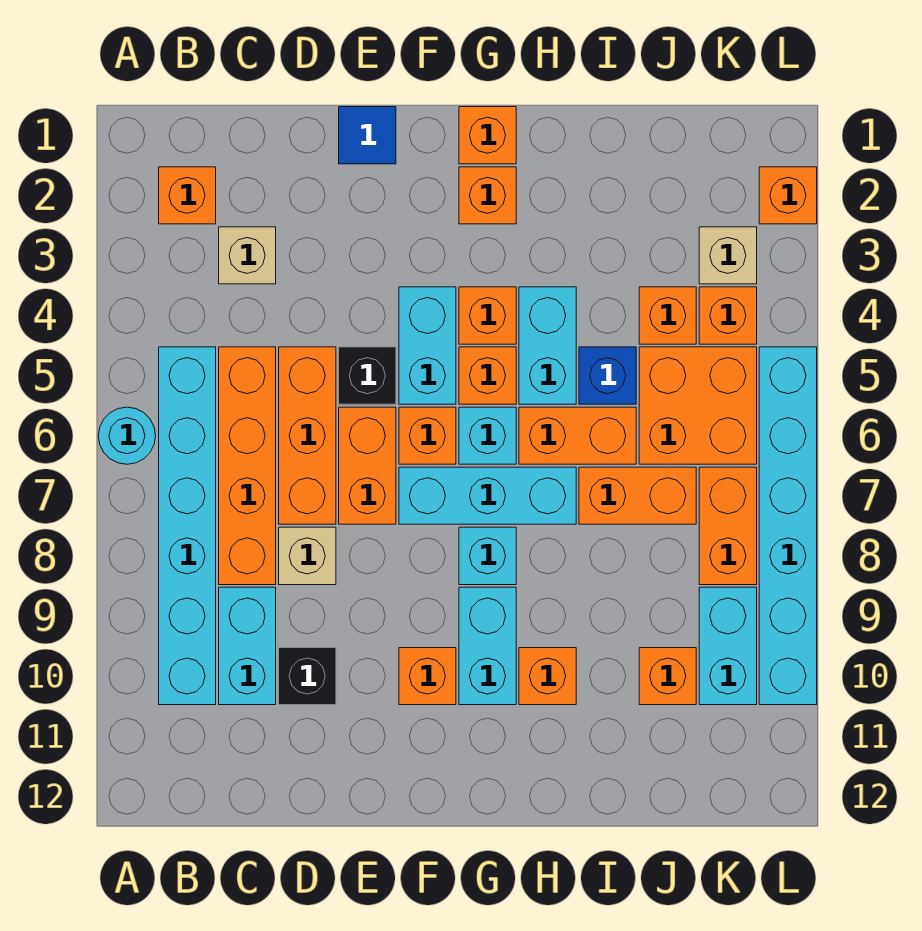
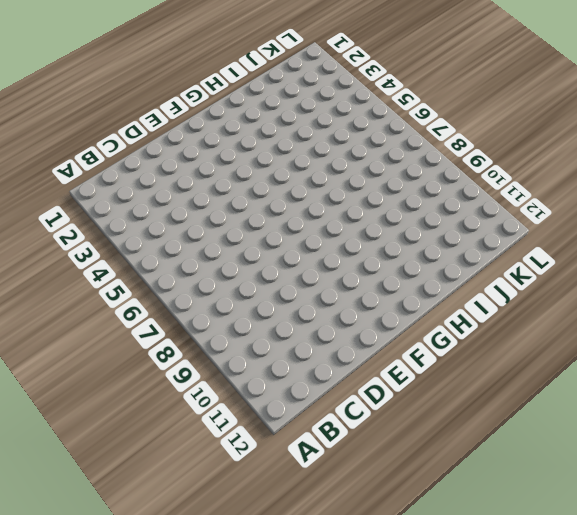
none -> cyan round brick A6 level 1
none -> orange brick B2 level 1
none -> cyan brick B5:B10 level 1
none -> tan brick C3 level 1

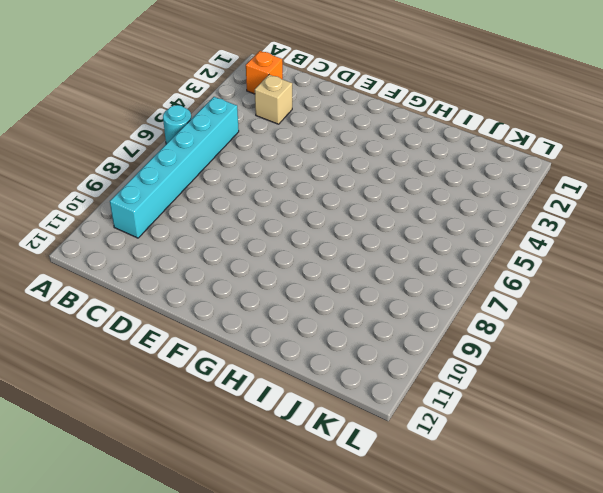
none -> orange brick C5:C8 level 1
none -> cyan brick C9:C10 level 1
none -> orange brick D5:D7 level 1
none -> tan brick D8 level 1

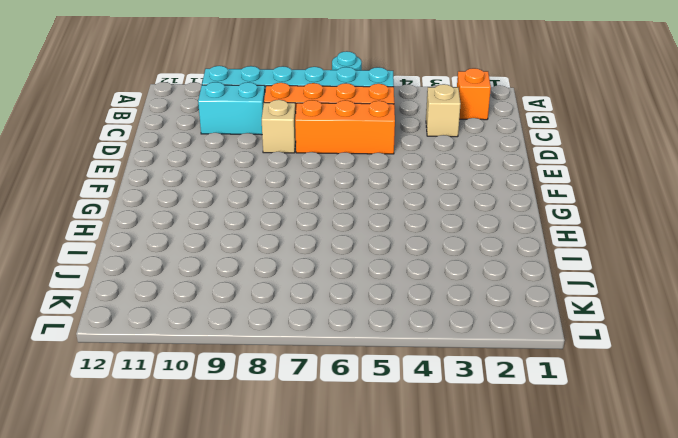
none -> black brick D10 level 1
none -> blue tile E1 level 1
none -> black brick E5 level 1
none -> orange brick E6:E7 level 1

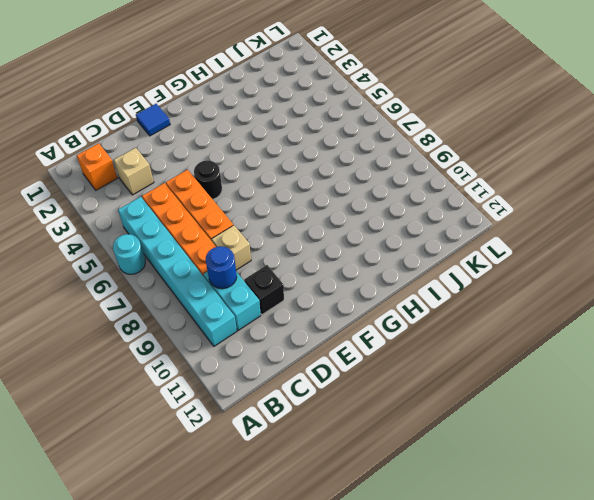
blue round brick C9 level 2 -> none
black round brick E5 level 1 -> black brick E5 level 1
none -> orange brick E6:E7 level 1
none -> cyan brick F4:F5 level 1
none -> orange brick F6 level 1
none -> cyan brick F7:H7 level 1

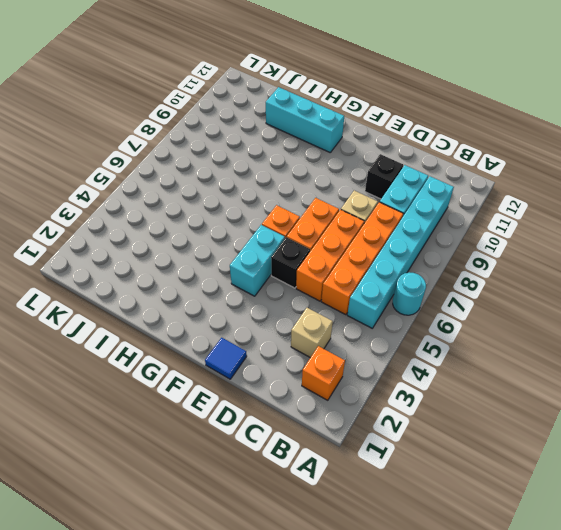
cyan brick G11:I11 level 1 -> cyan brick F7:H7 level 1
none -> orange brick F10 level 1
none -> orange brick G1 level 1
none -> orange brick G2 level 1
none -> orange brick G4 level 1

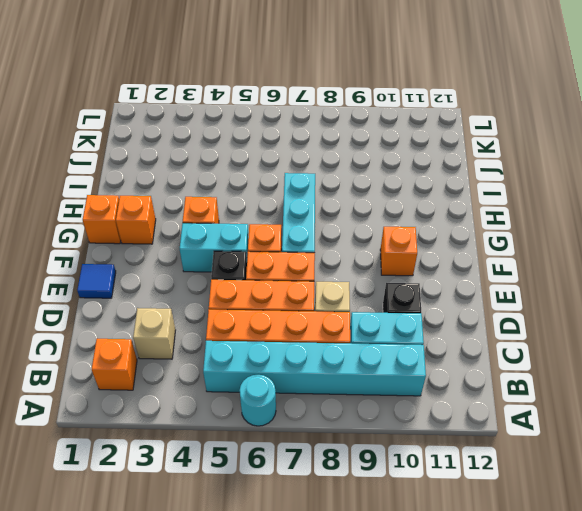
none -> orange brick G5 level 1
none -> cyan brick G6 level 1
none -> cyan brick G8 level 1
none -> cyan brick G9:G10 level 1

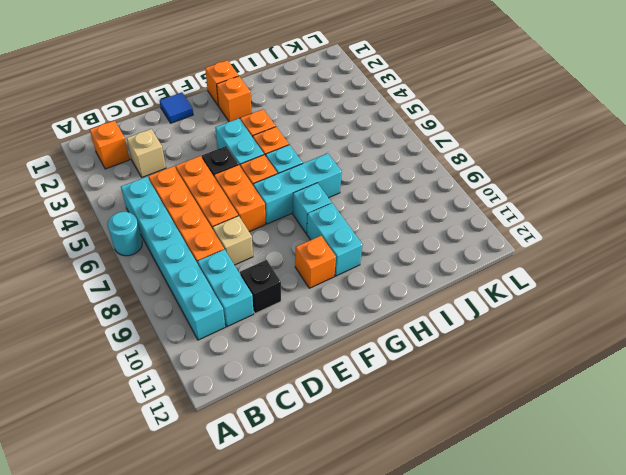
none -> cyan brick H4:H5 level 1
none -> orange brick H6:I6 level 1
none -> orange brick H10 level 1
none -> blue brick I5 level 1

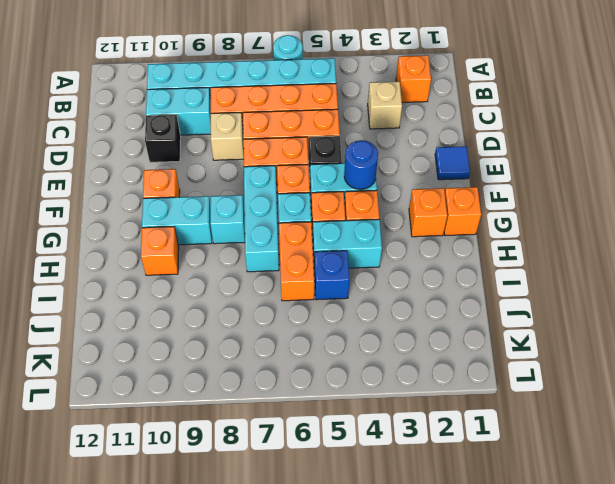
blue round brick F4 level 2 -> none
none -> orange brick I7:J7 level 1
none -> orange brick J4 level 1
none -> orange brick J5:K6 level 1
none -> orange brick J10 level 1

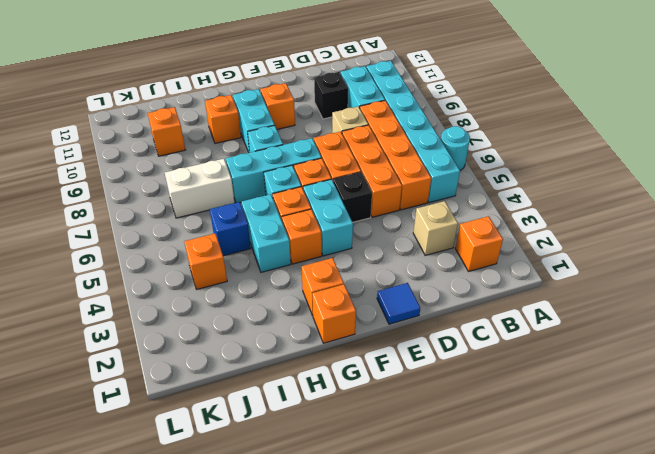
white brick I7:J7 level 1 -> orange brick I7:J7 level 1
none -> orange brick H6:I6 level 1
none -> orange brick J5:K6 level 1
none -> tan brick K3 level 1
none -> orange brick K4 level 1

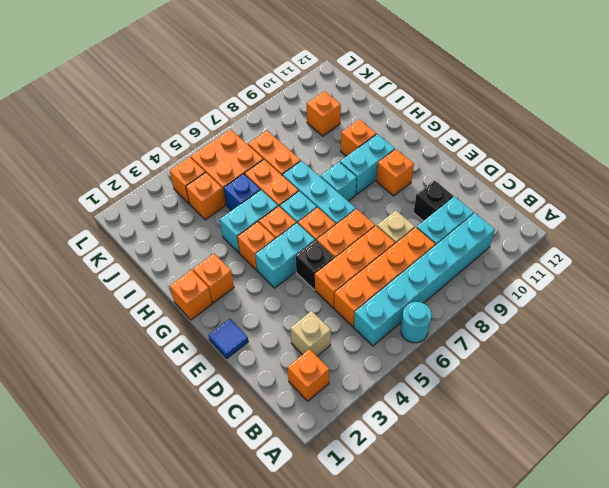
none -> tan brick K3 level 1
none -> orange brick K7:K8 level 1
none -> cyan brick K9:K10 level 1
none -> orange brick L2 level 1

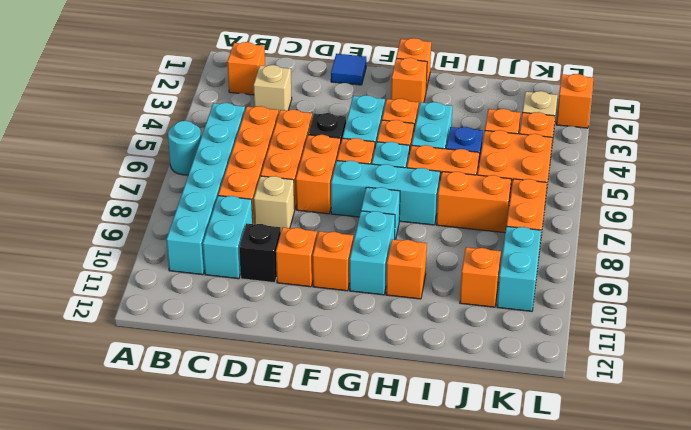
orange brick E10 level 1 -> none
none -> cyan brick L5:L10 level 1

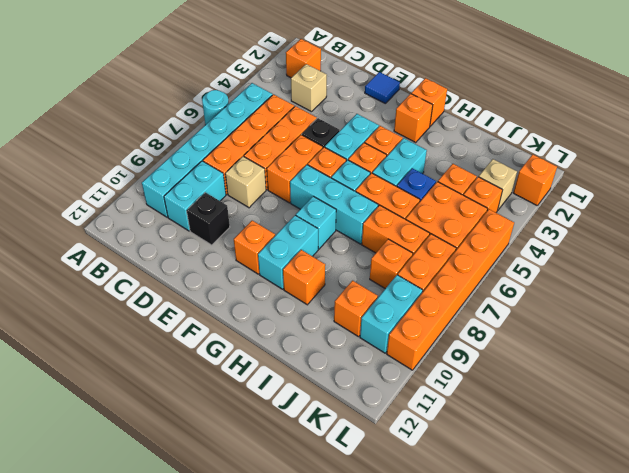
orange brick J8 level 1 -> none
orange brick L5:L10 level 1 -> cyan brick L5:L10 level 1

